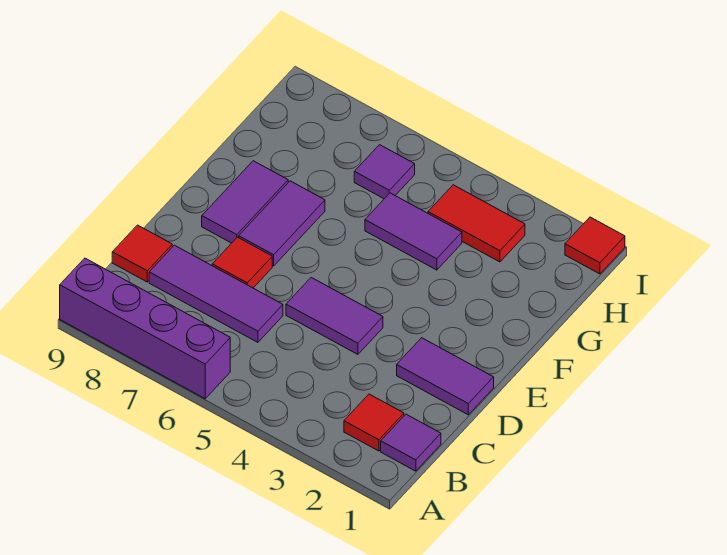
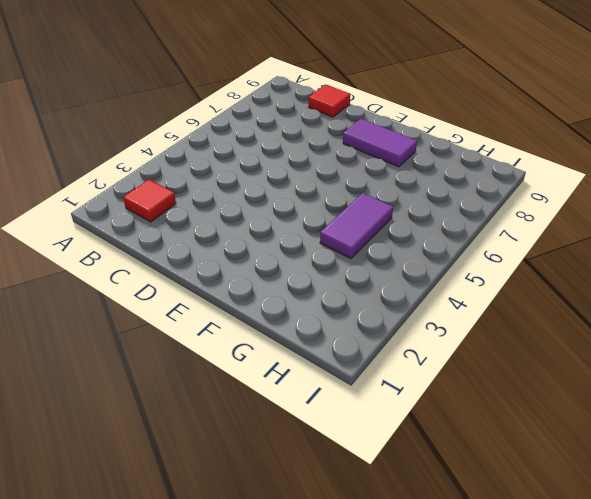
none -> purple brick A6:A9 level 1
none -> purple tile B1 level 1
none -> purple tile C6:C8 level 1

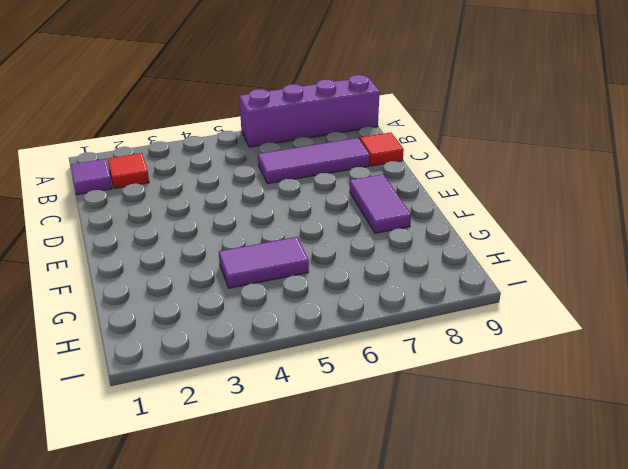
none -> purple tile D1:D2 level 1
none -> purple tile D4:D5 level 1
none -> red tile D7 level 1

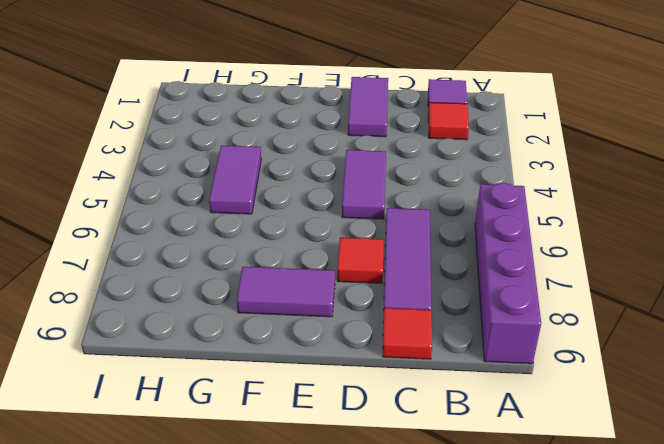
none -> purple tile E7:F7 level 1
none -> red tile H3:H4 level 1
none -> purple tile H6 level 1

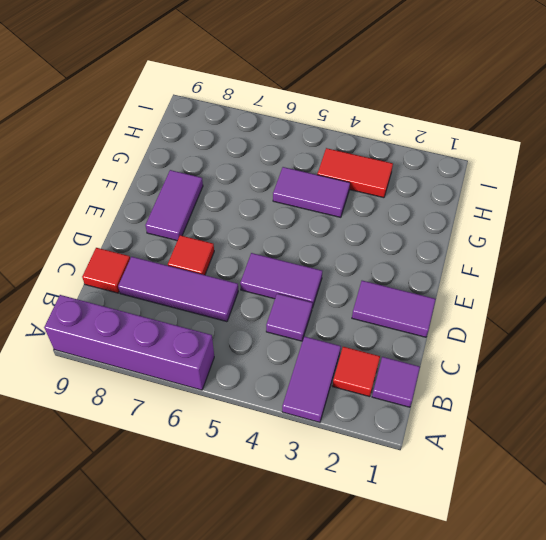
purple tile A3:B3 level 1 -> purple tile E7:F7 level 1
purple tile C4 level 1 -> purple tile H6 level 1
none -> red tile I1 level 1

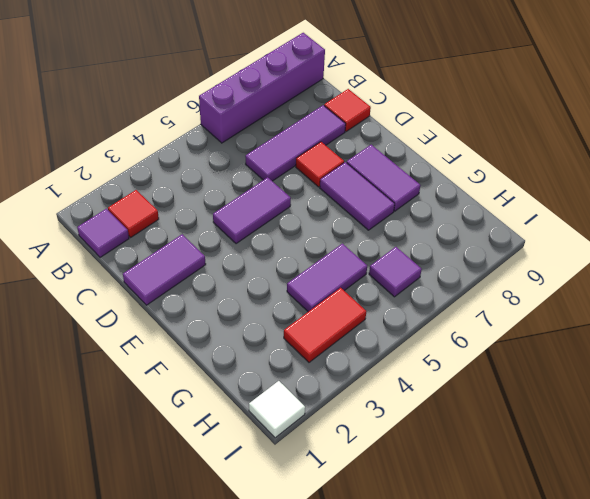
white tile I1 level 1 -> red tile I1 level 1

